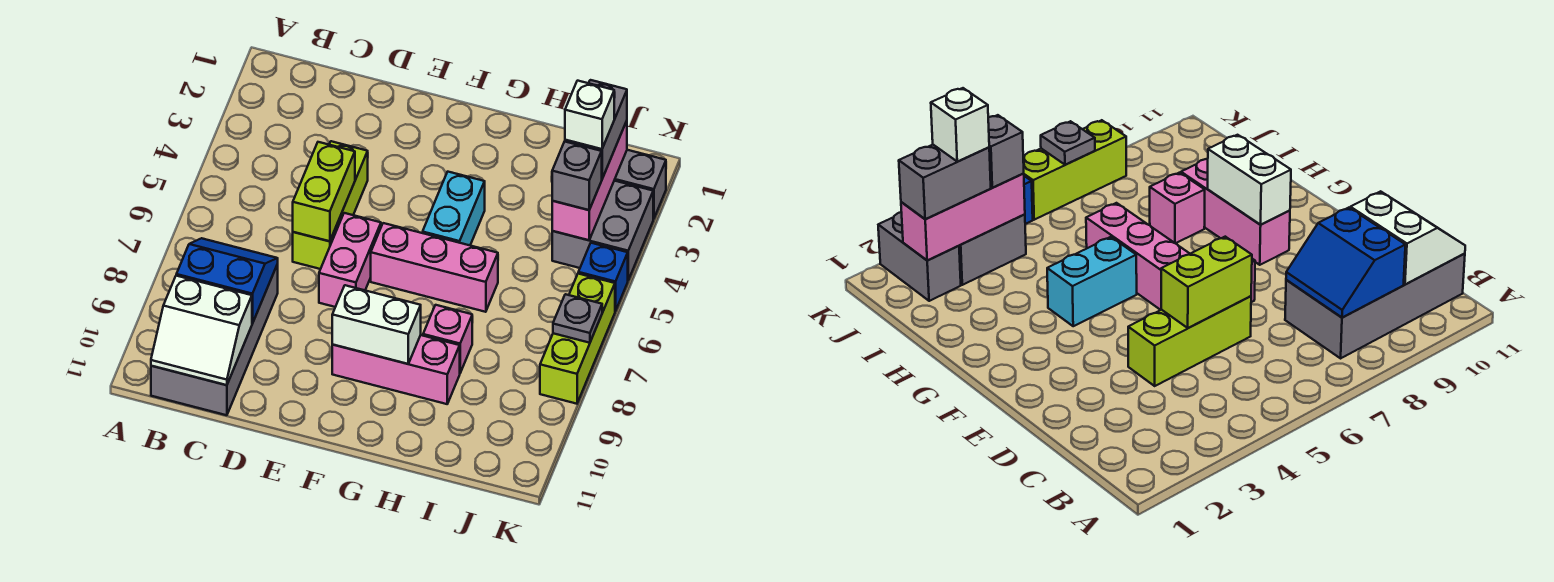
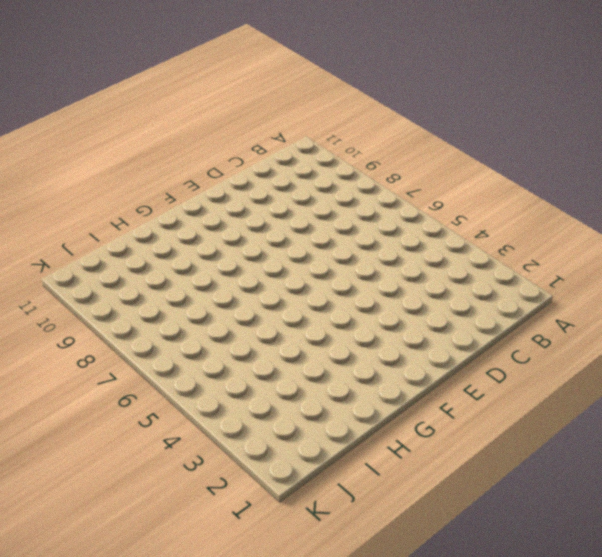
none -> grey brick B8:C11 level 1
none -> lime brick D4:D6 level 1
none -> pink brick E6:E7 level 1

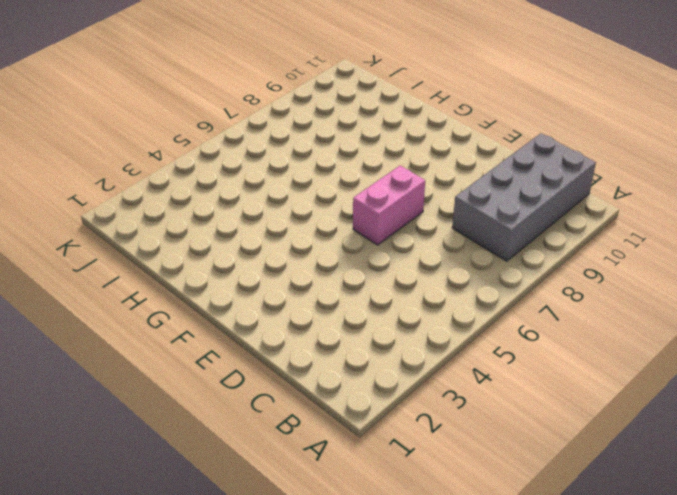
none -> lime brick D4:D6 level 1
none -> pink brick F6:H6 level 1
none -> pink brick F9:H9 level 1

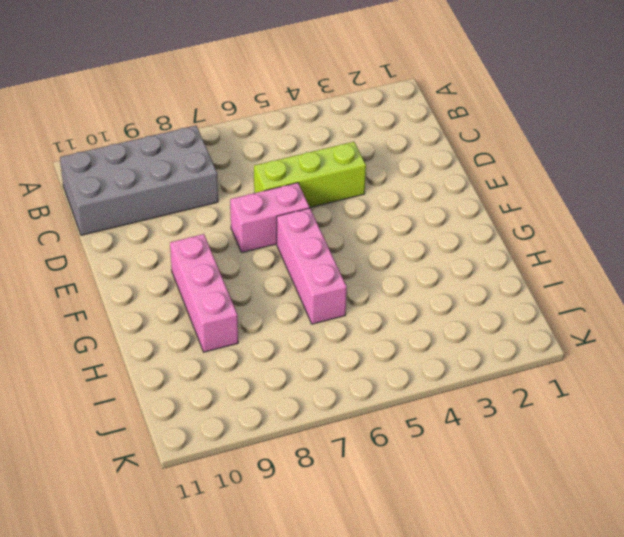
none -> cyan brick G4:G5 level 1
none -> pink brick H8 level 1
none -> grey brick J2:K2 level 1

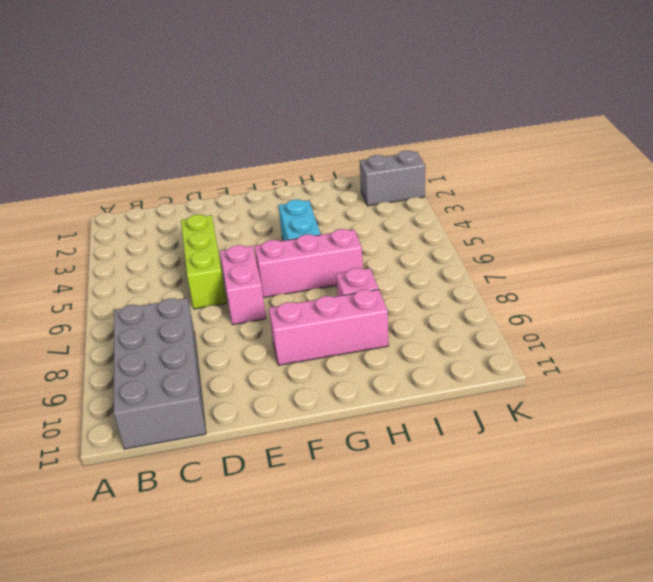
none -> grey brick J3:K4 level 1
none -> blue brick K5 level 1
none -> lime brick K6:K8 level 1

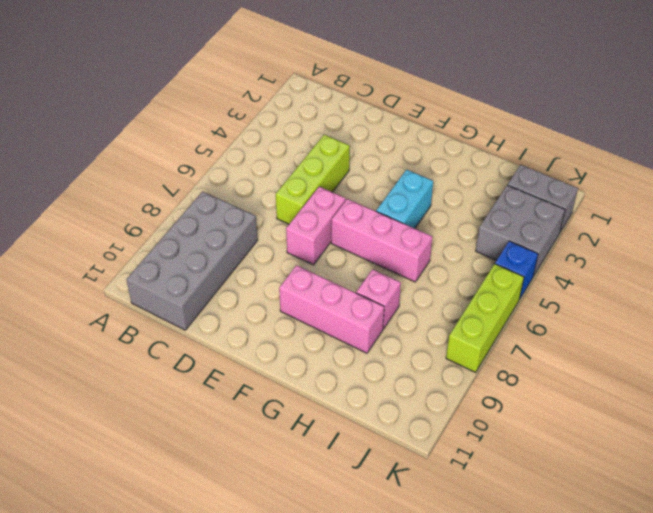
none -> blue slope B8:C9 level 2 top 9
none -> white slope B10:C11 level 2 top 10
none -> lime brick D5:D6 level 2

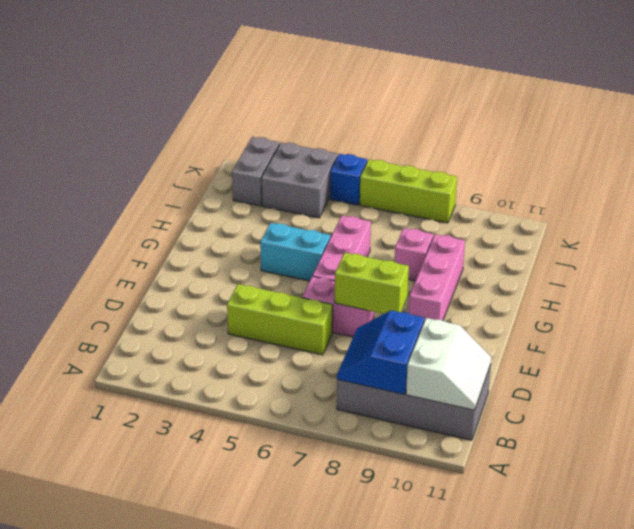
lime brick E7:E8 level 2 -> lime brick D5:D6 level 2
none -> white brick F9:G9 level 2
none -> pink brick J2:J4 level 2
none -> grey plate K7 level 2

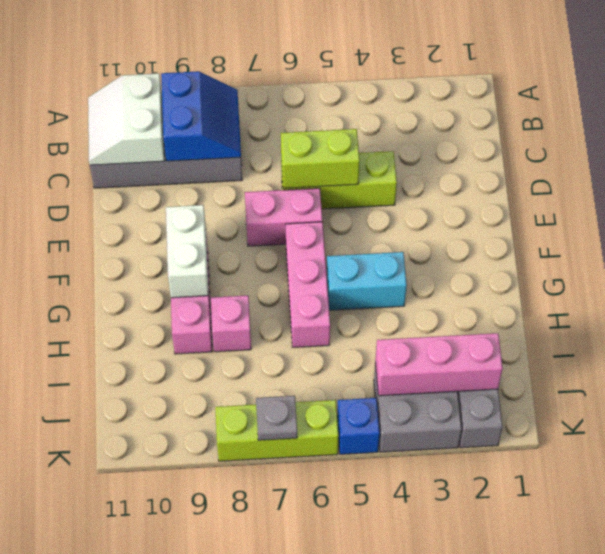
none -> grey brick J2:J3 level 3
none -> grey brick J4 level 3
none -> white brick J3 level 4

